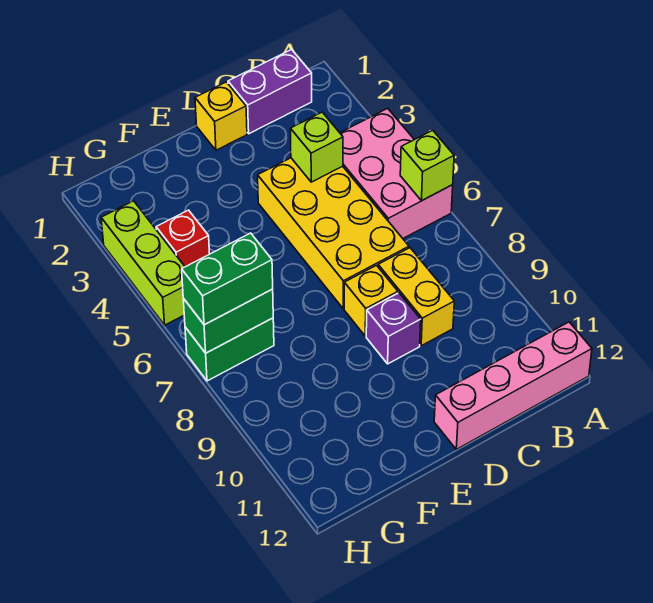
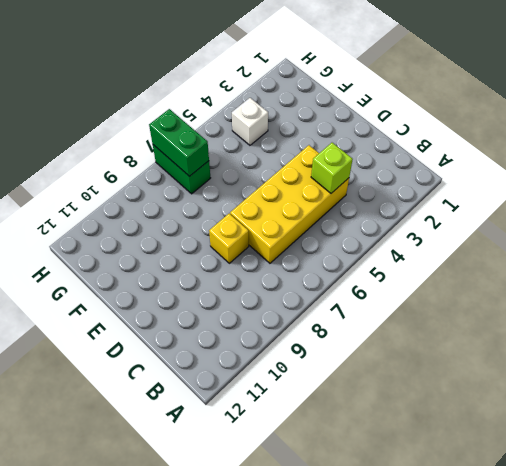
white brick G4 level 1 -> red brick G4 level 1
none -> pink brick A4:B6 level 1
none -> pink brick A12:D12 level 1
none -> purple brick B1:C1 level 1

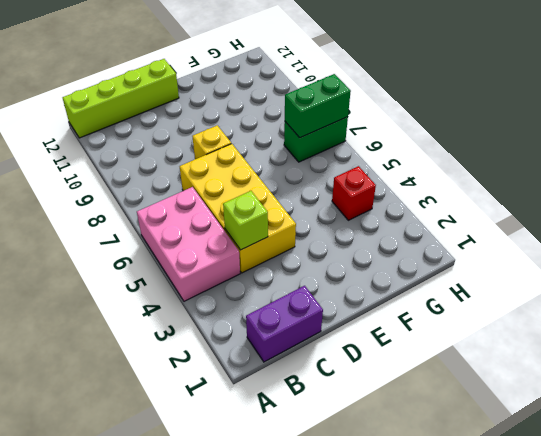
lime brick A12:D12 level 1 -> pink brick A12:D12 level 1
none -> yellow brick C8:C9 level 1
none -> yellow brick D1 level 1
none -> purple brick D9 level 1

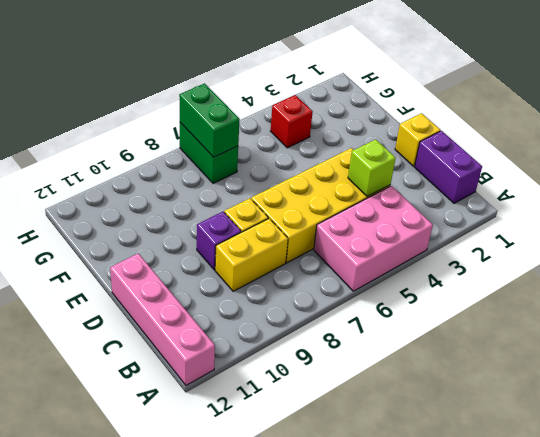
none -> lime brick H3:H5 level 1
none -> lime brick A6 level 2
none -> green brick G7:H7 level 3

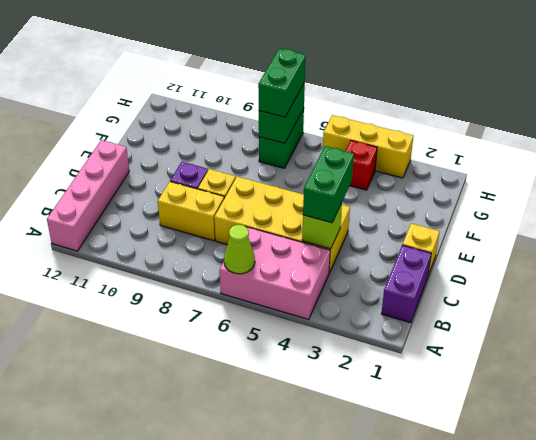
lime cone A6 level 2 -> lime brick A6 level 2
green brick C4:D4 level 3 -> none
yellow brick H3:H5 level 1 -> lime brick H3:H5 level 1

